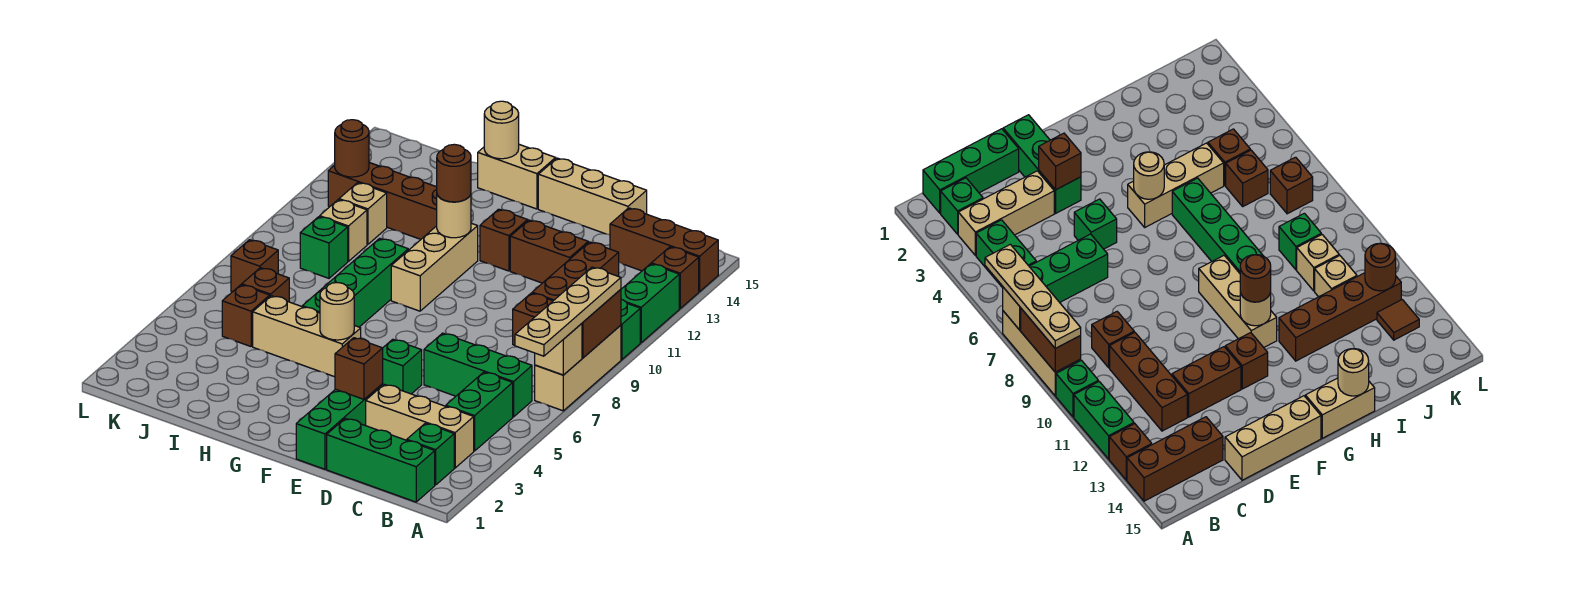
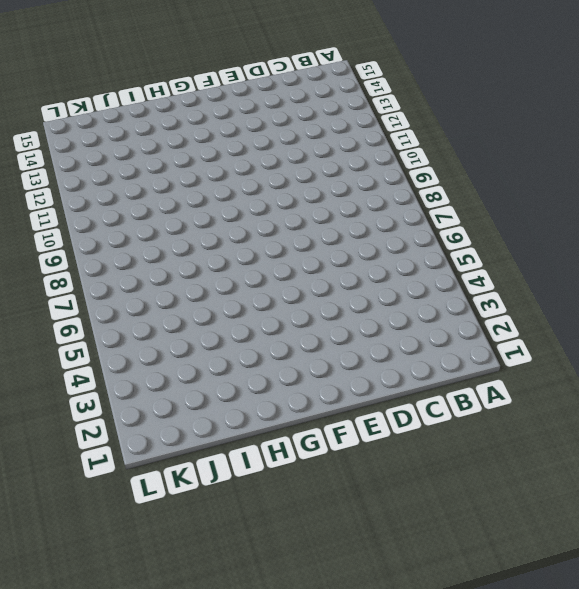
none -> tan brick A7:A9 level 1
none -> green brick A10 level 1
none -> green brick A11:A12 level 1
none -> brown brick A13 level 1

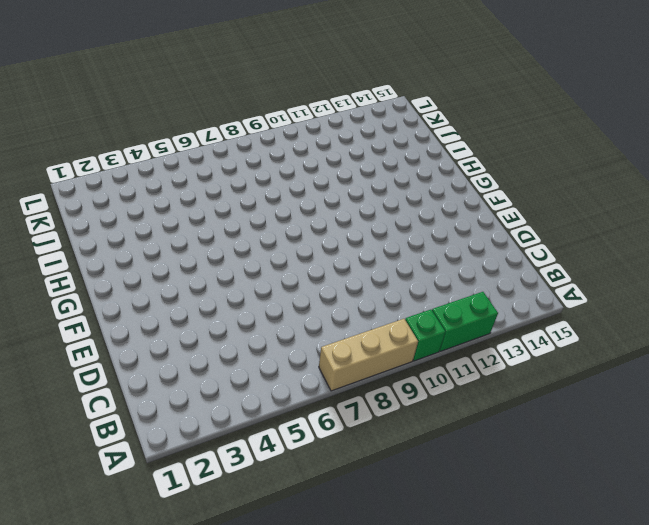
none -> brown brick A13 level 1
none -> brown brick A14:C14 level 1
none -> green brick B1:D1 level 1
none -> green brick B2 level 1

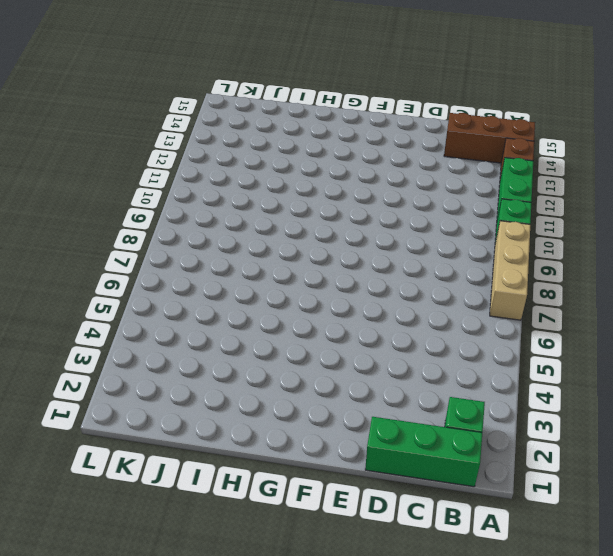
none -> tan brick B3:D3 level 1
none -> green brick B4:B5 level 1
none -> green brick B6:D6 level 1
none -> brown brick C9 level 1

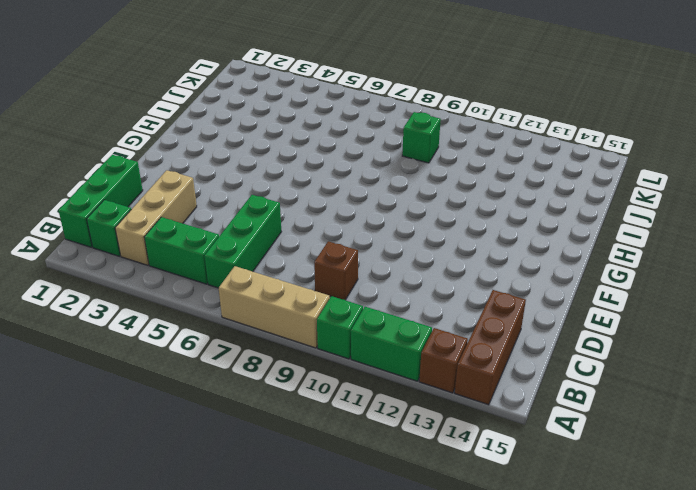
none -> brown brick C10:C12 level 1
none -> brown brick D12:E12 level 1
none -> tan brick D15:F15 level 1
none -> green brick E1:E3 level 1

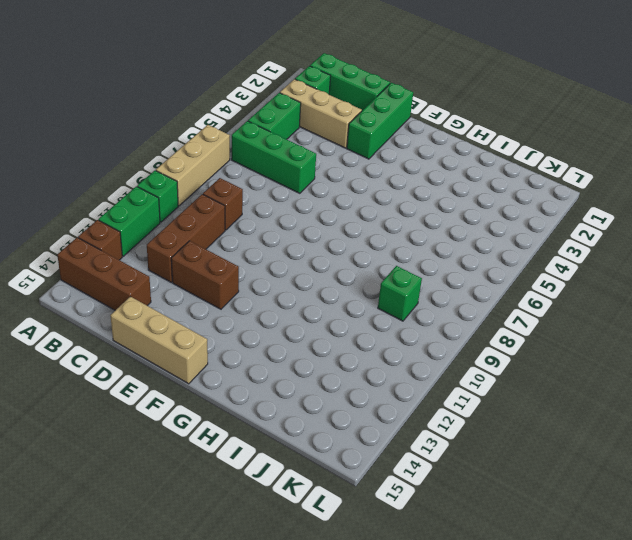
none -> green brick E5 level 1
none -> brown brick F12 level 1
none -> tan brick G5:I5 level 1
none -> tan brick G9:G11 level 1

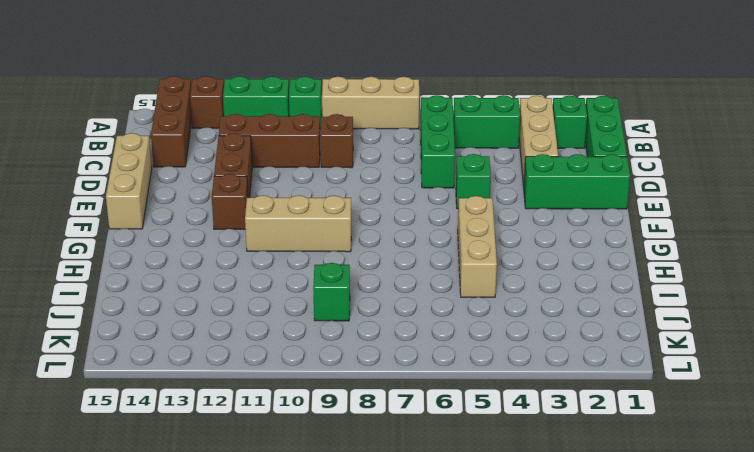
none -> tan brick G15:H15 level 1
none -> green brick H6:H9 level 1
none -> brown brick H12:K12 level 1
none -> brown brick J5 level 1

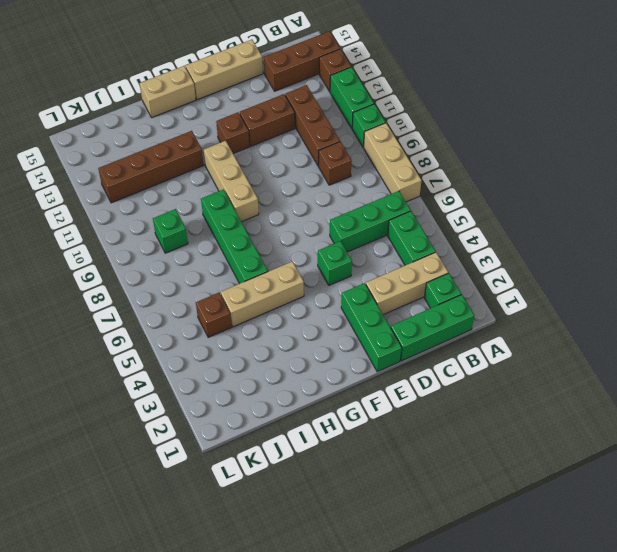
none -> brown brick J6 level 1
none -> tan brick J10 level 1
none -> tan brick J11 level 1
none -> brown brick K7 level 1

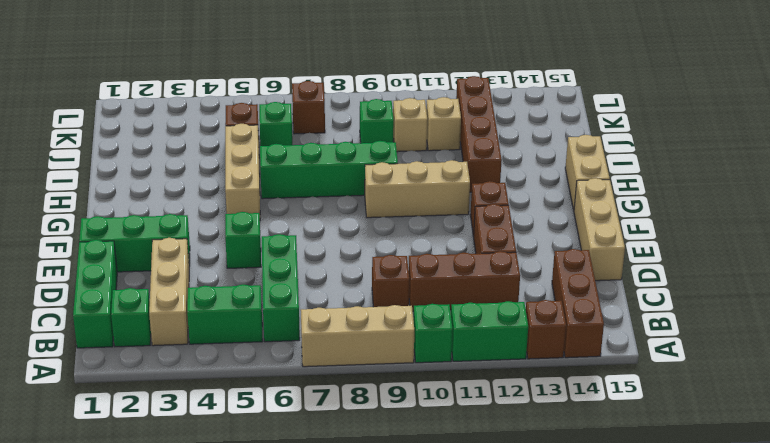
green brick J6 level 1 -> brown brick J6 level 1
none -> brown tile K13 level 1
none -> tan brick A7 level 2
none -> brown brick A8:A9 level 2
none -> brown brick E3 level 2

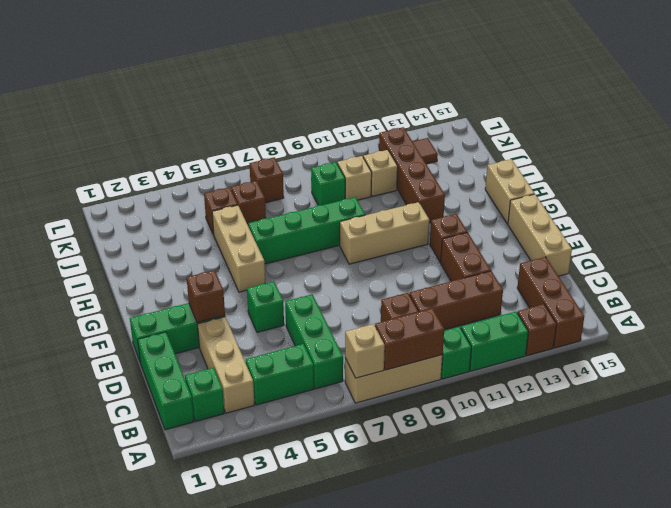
none -> tan round brick G5 level 2
none -> tan round brick G11 level 2
none -> tan round brick H15 level 2
none -> brown round brick K12 level 2

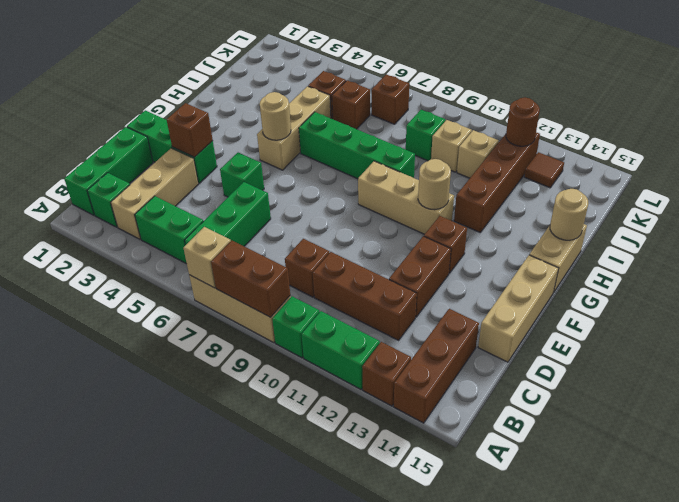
none -> tan plate A6:A9 level 3
none -> brown round brick G11 level 3

